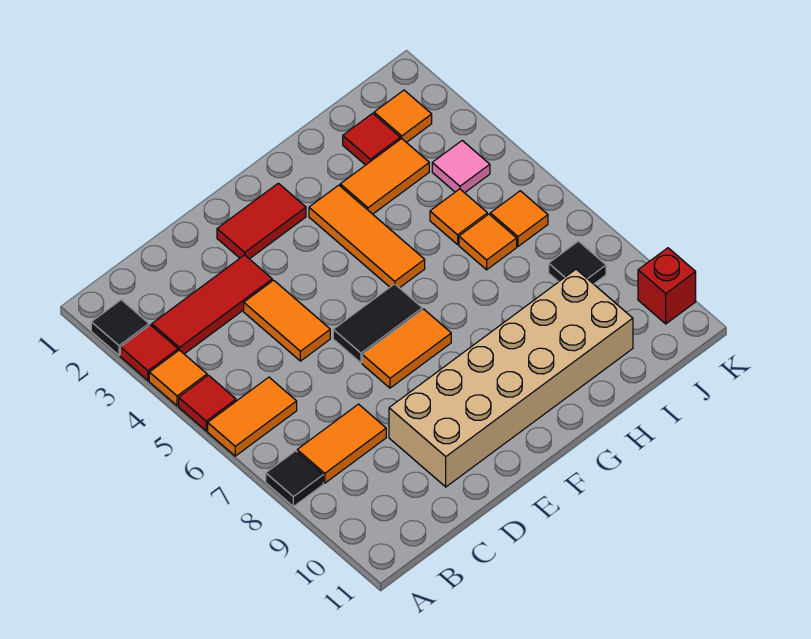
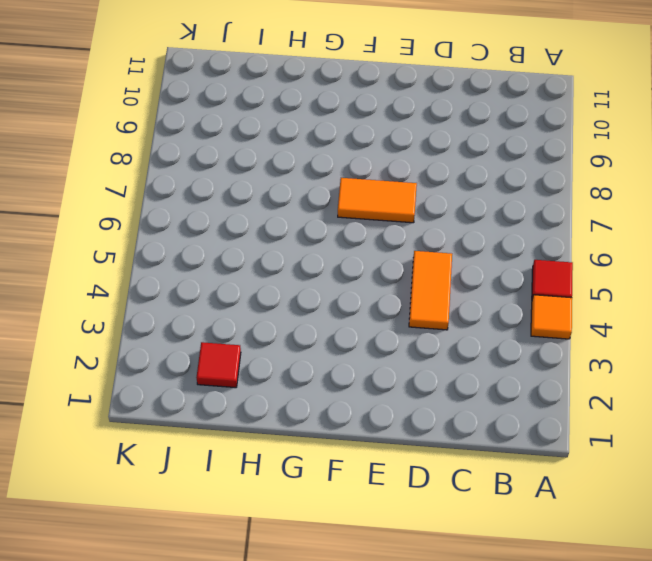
none -> black tile A2 level 1
none -> red tile A3 level 1
none -> orange tile A6:B6 level 1

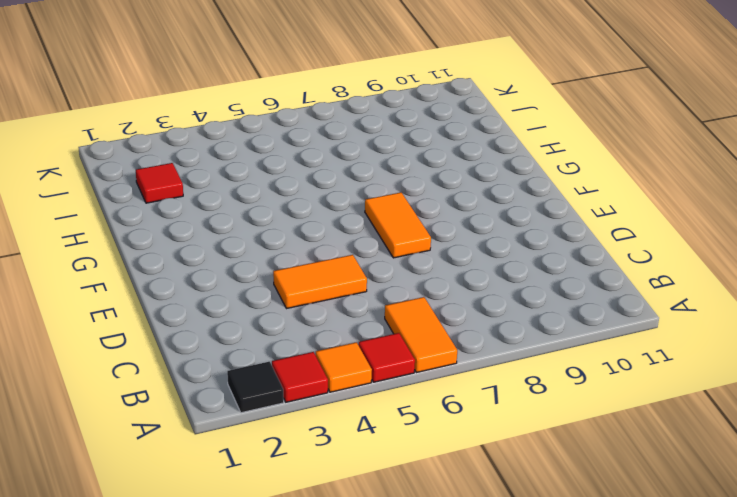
none -> black tile A8 level 1
none -> red tile B3:D3 level 1
none -> orange tile B8:C8 level 1

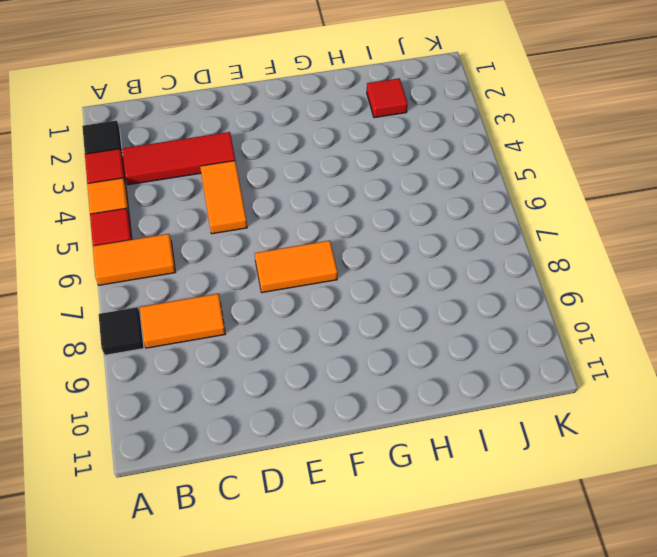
none -> tan brick D9:I10 level 1
none -> red tile E2:F2 level 1
none -> black tile E6:F6 level 1

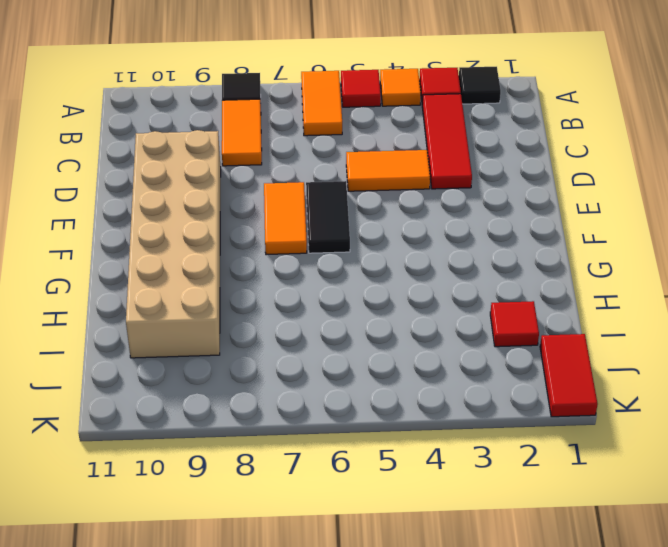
red tile J1:K1 level 1 -> red tile E2:F2 level 1
none -> orange tile G3:G5 level 1
none -> orange tile H3:I3 level 1
none -> orange tile I5 level 1

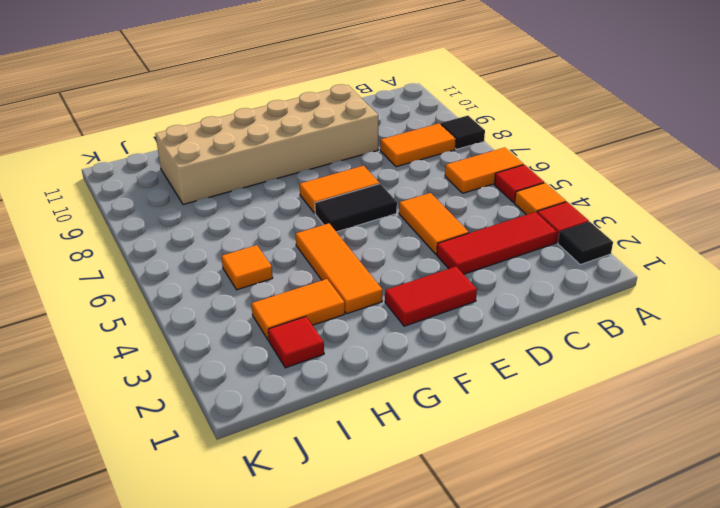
none -> orange tile I6 level 1
none -> orange tile J2 level 1
none -> pink tile J4 level 1

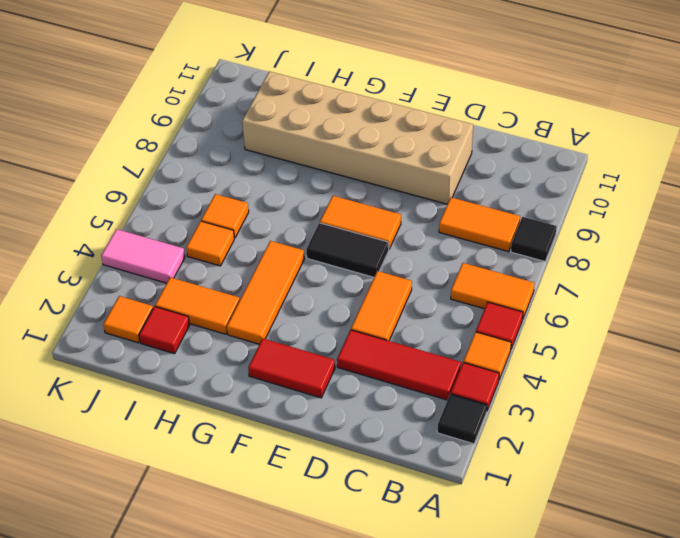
pink tile J4:K4 level 1 -> pink tile J4 level 1
none -> orange tile J6 level 1
none -> black tile J8 level 1
none -> red brick K10 level 1

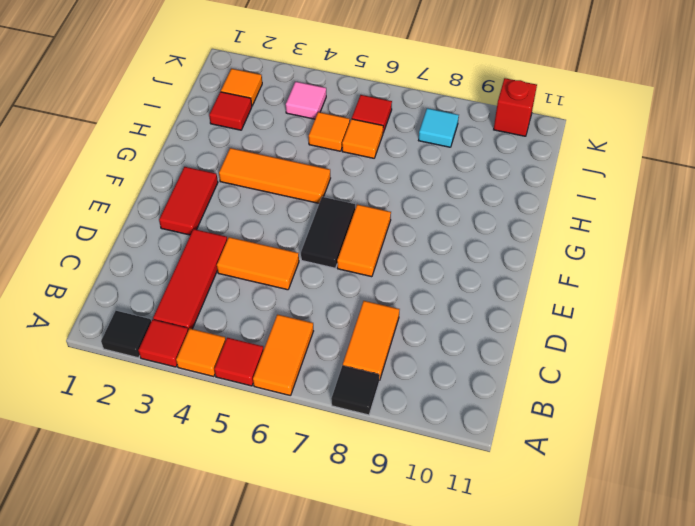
red tile J6 level 1 -> orange tile J6 level 1
cyan tile J8 level 1 -> black tile J8 level 1
none -> tan brick D9:I10 level 1
none -> orange tile H3:I3 level 1

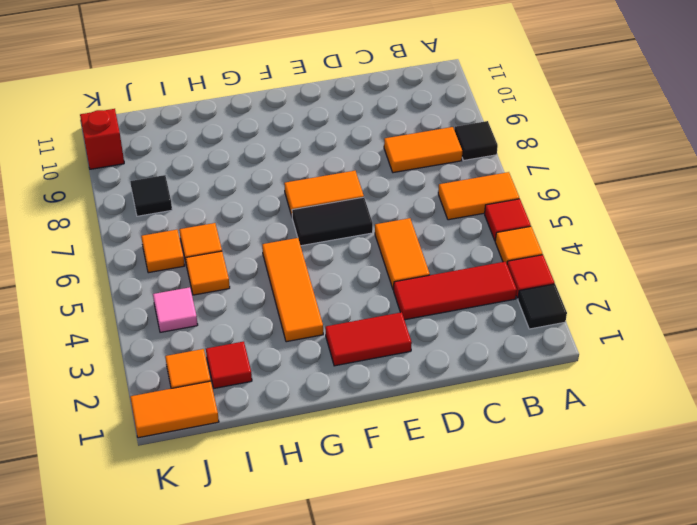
orange tile J1:K1 level 1 -> orange tile H3:I3 level 1
none -> tan brick D9:I10 level 1

